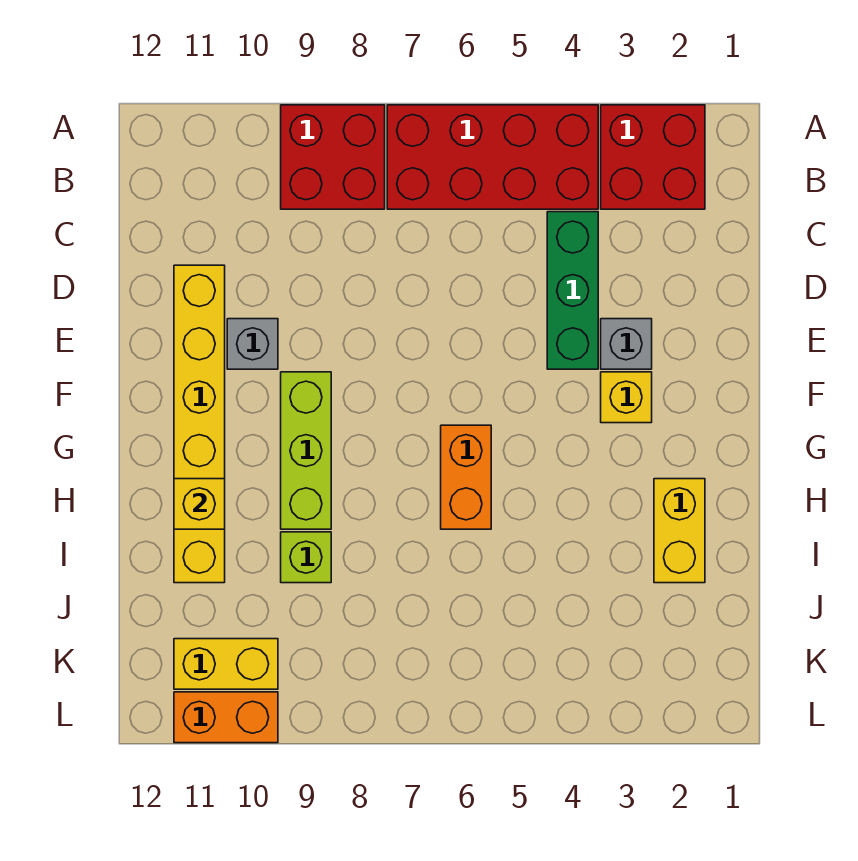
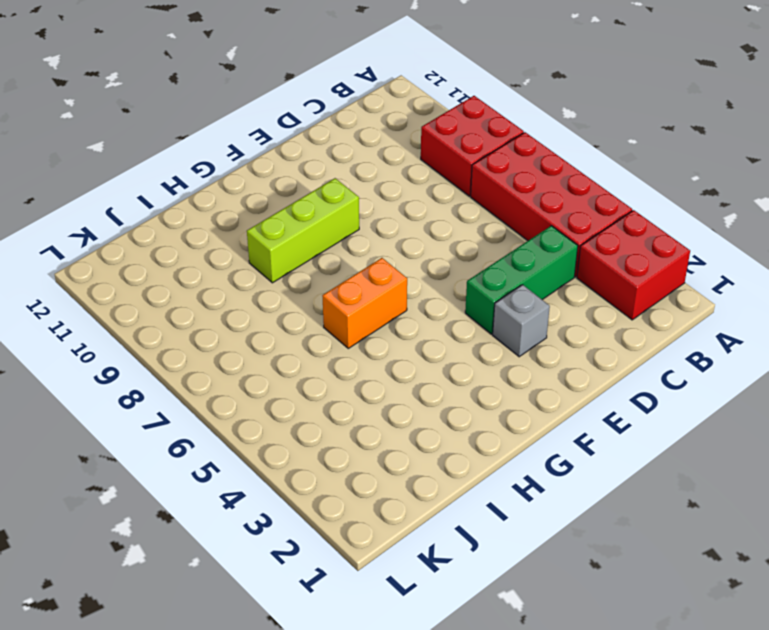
none -> yellow brick D11:I11 level 1
none -> grey brick E10 level 1
none -> yellow brick F3 level 1

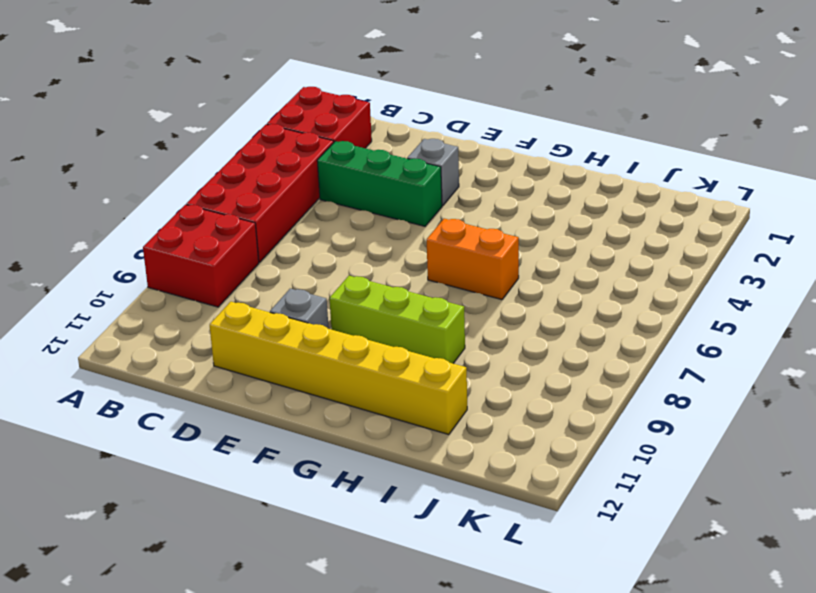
none -> yellow brick F3 level 1
none -> yellow brick H2:I2 level 1
none -> lime brick I9 level 1

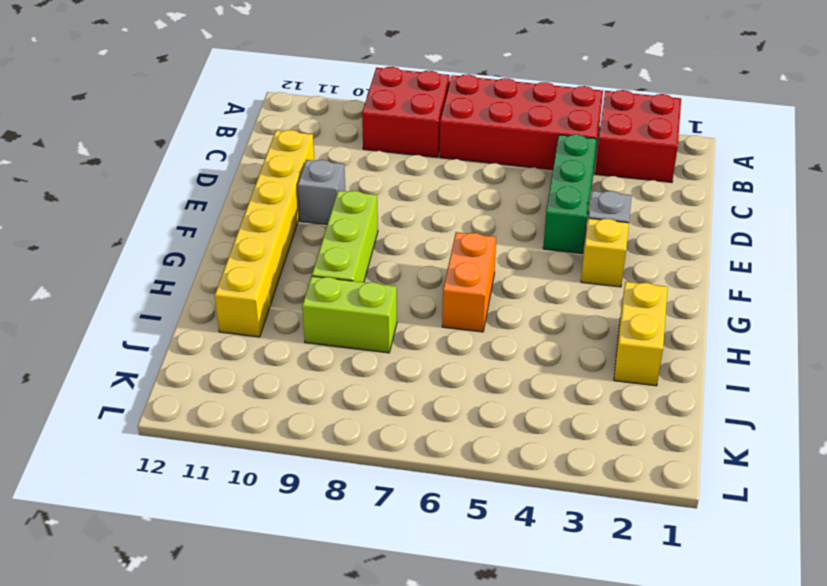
lime brick I8:I9 level 1 -> lime brick I9 level 1
none -> yellow brick K10:K11 level 1
none -> orange brick L10:L11 level 1
none -> yellow brick H11 level 2

